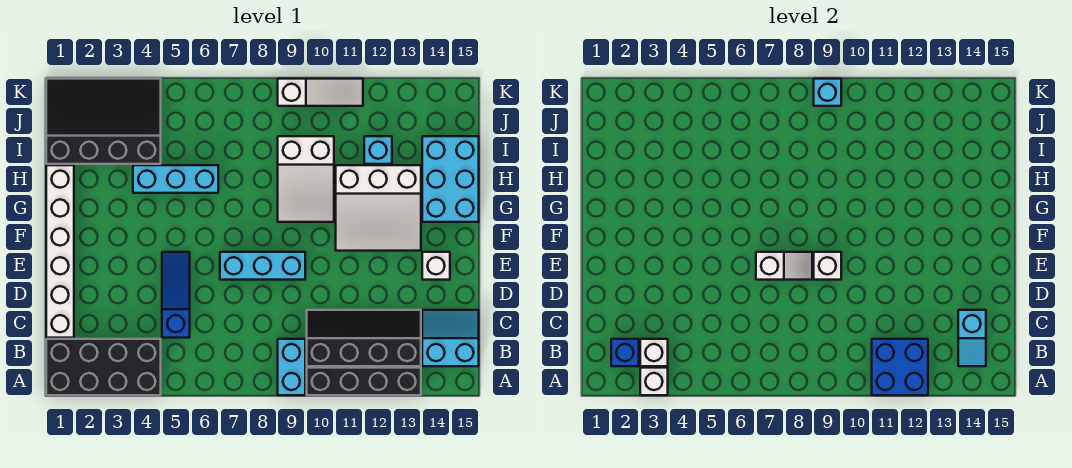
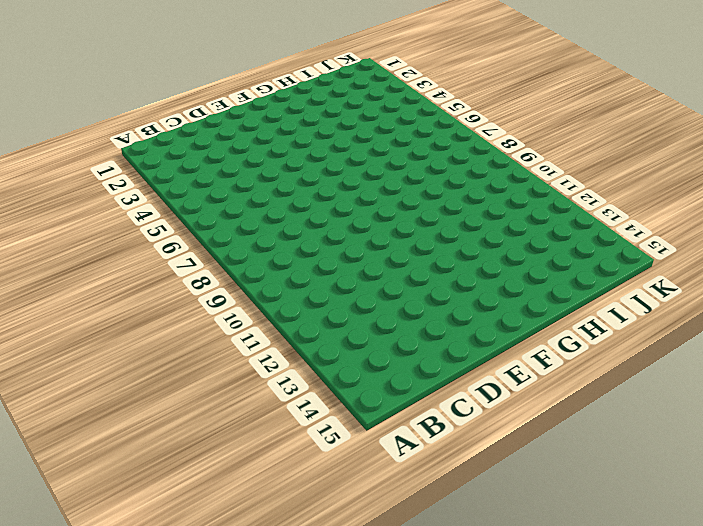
none -> black brick A1:B4 level 1
none -> cyan brick A9:B9 level 1
none -> black brick A10:A13 level 1

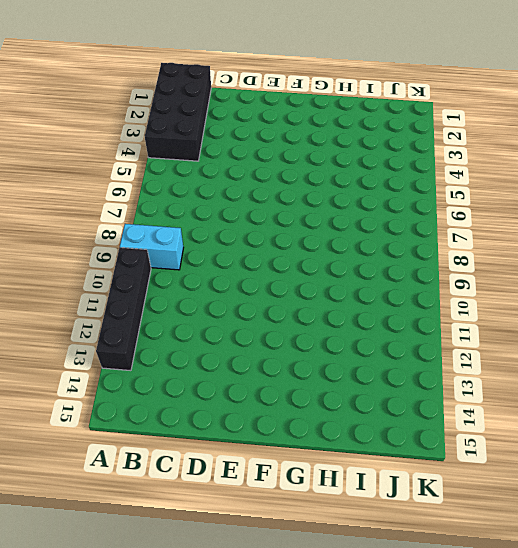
none -> black slope B10:C13 level 1 top B
none -> cyan slope B14:C15 level 1 top B
none -> white brick C1:H1 level 1

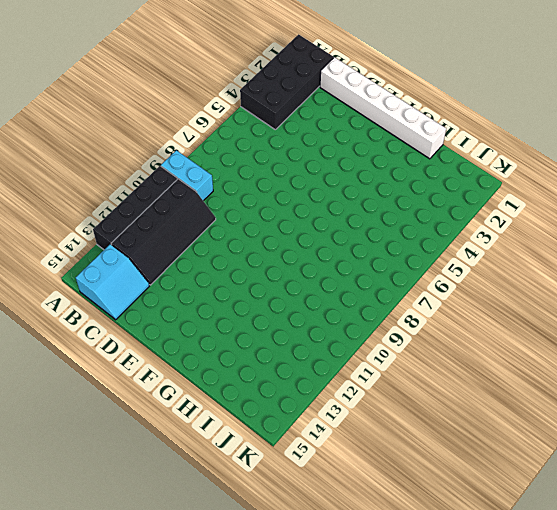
none -> blue slope C5:E5 level 1 top C
none -> cyan brick E7:E9 level 1
none -> white brick E14 level 1

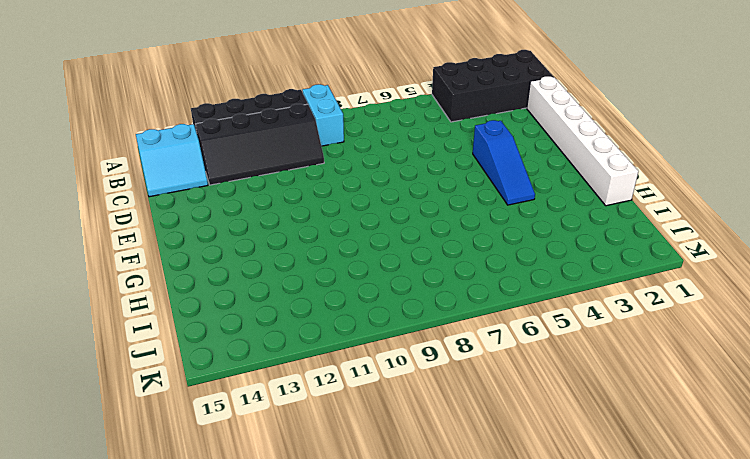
blue slope E4:G4 level 1 top E -> blue slope C5:E5 level 1 top C
none -> cyan brick E7:E9 level 1
none -> white brick E14 level 1
none -> white slope F11:H13 level 1 top H

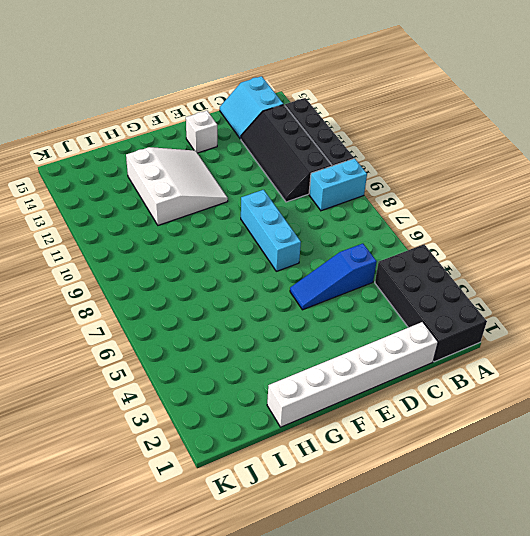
none -> white slope G9:I10 level 1 top I
none -> cyan brick G14:I15 level 1
none -> cyan brick H4:H6 level 1

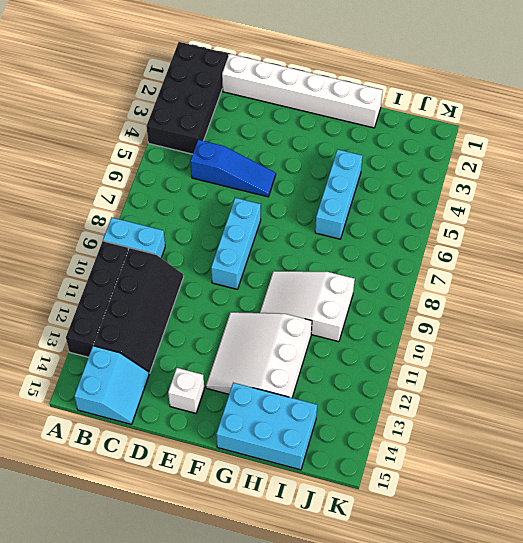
none -> black slope I1:K4 level 1 top I
none -> cyan brick I12 level 1
none -> white slope K9:K11 level 1 top 9

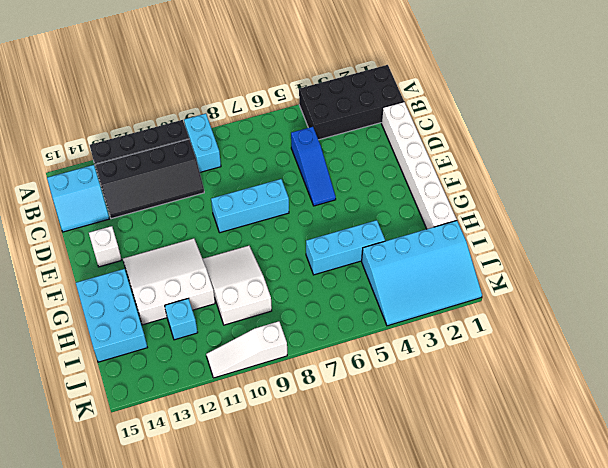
cyan slope I1:K4 level 1 top I -> black slope I1:K4 level 1 top I
none -> white brick A3 level 2
none -> blue brick A11:B12 level 2
none -> blue brick B2 level 2

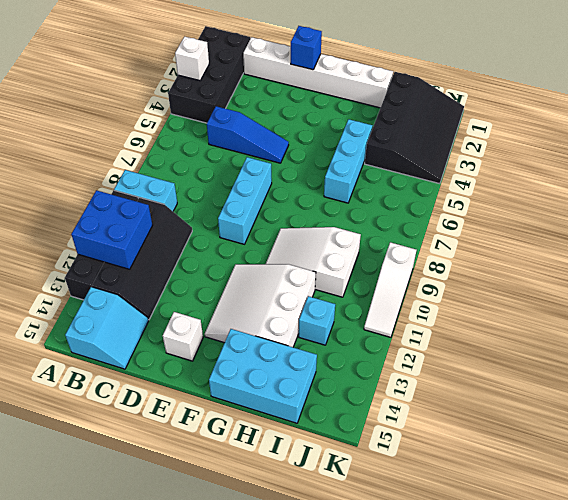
blue brick E1 level 2 -> blue brick B2 level 2
none -> white brick B3 level 2
none -> cyan slope B14:C14 level 2 top C
none -> white slope E7:E8 level 2 top 7

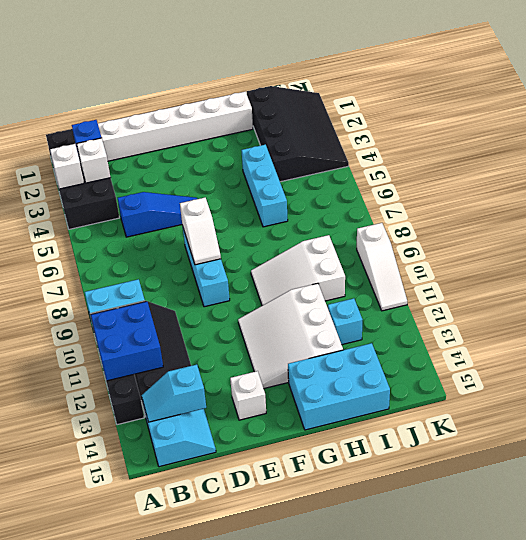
none -> white brick E9 level 2
none -> cyan brick K9 level 2

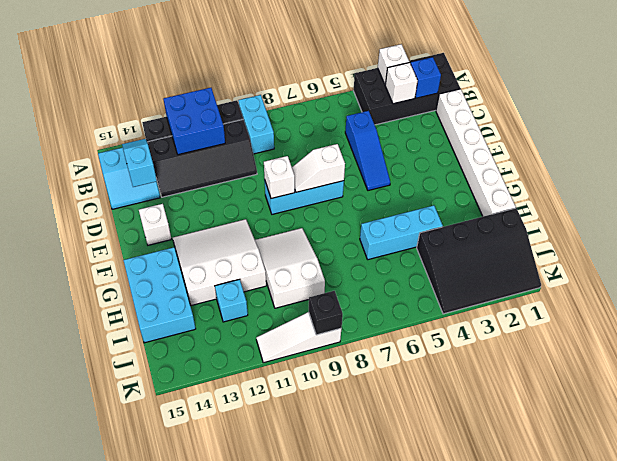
black brick K9 level 2 -> cyan brick K9 level 2

